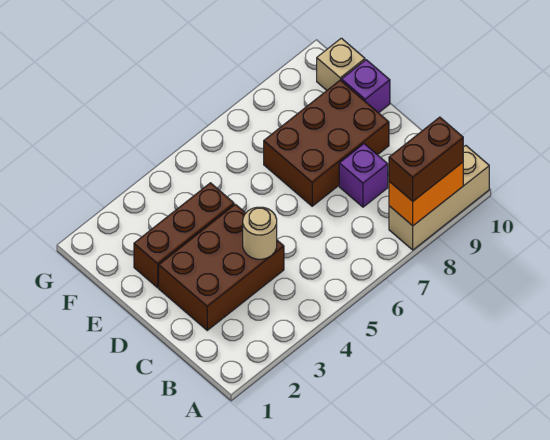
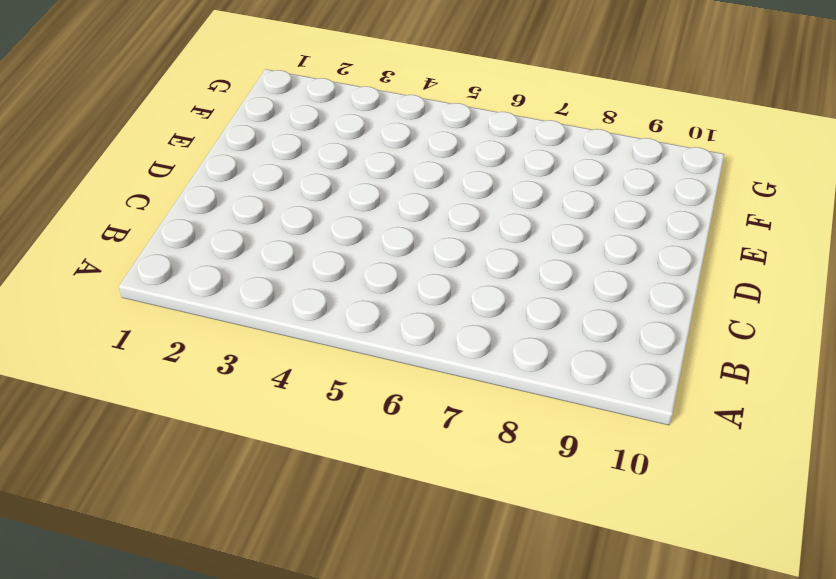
none -> tan brick A8:A10 level 1
none -> brown brick C2:D4 level 1

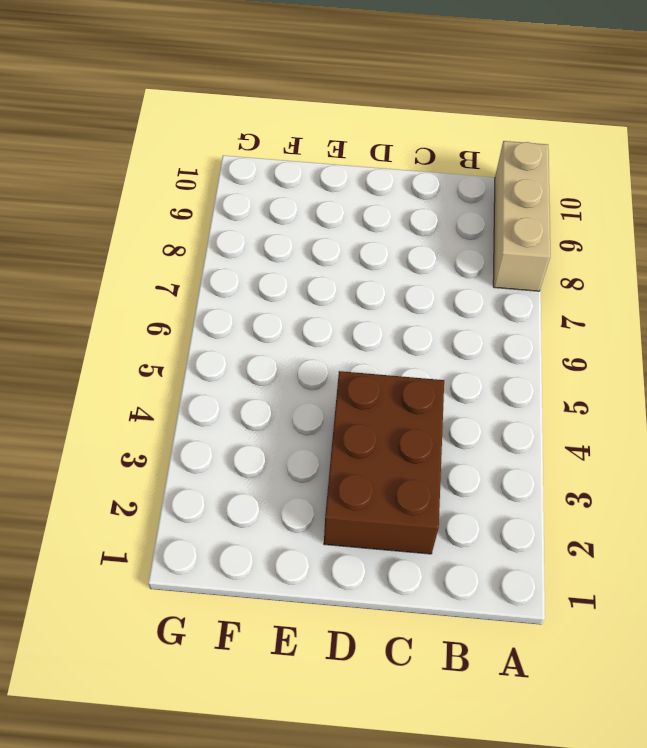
none -> purple brick C8 level 1
none -> brown brick D7:E9 level 1

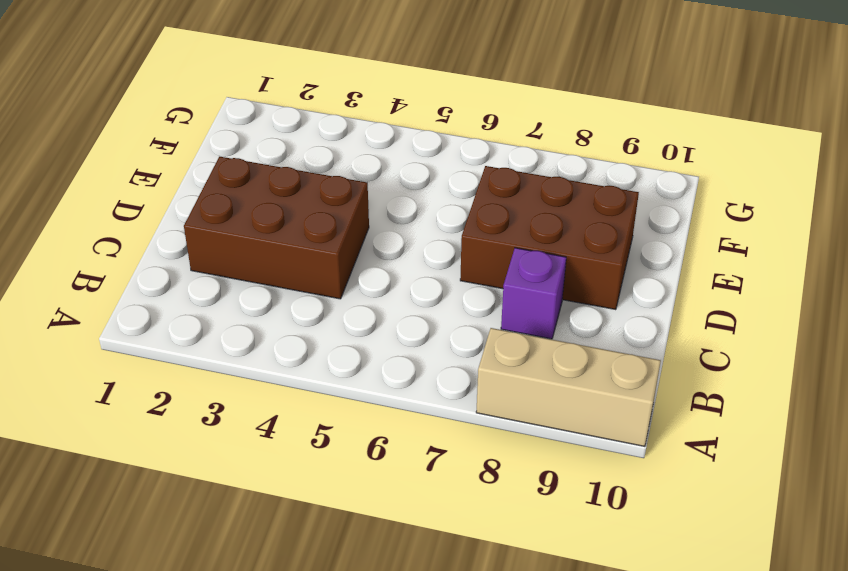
none -> brown brick E2:E4 level 1
none -> purple brick E10 level 1

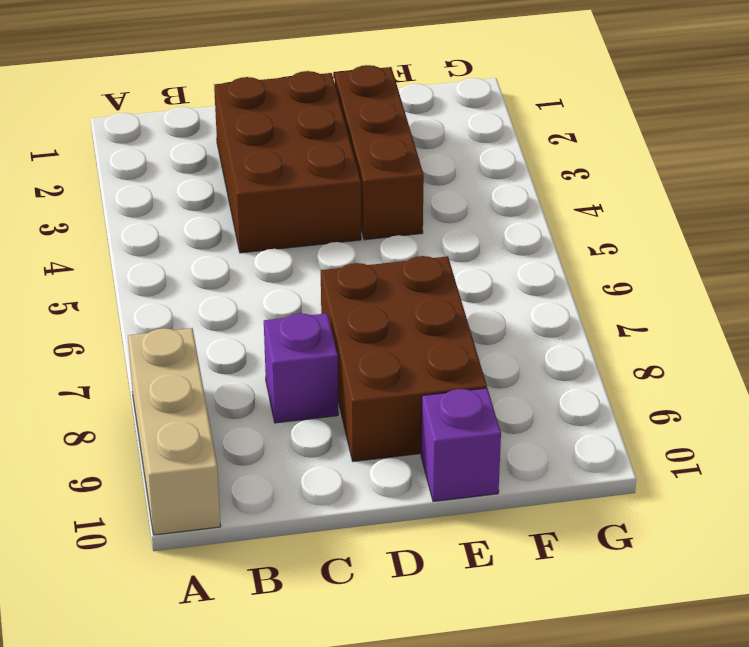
none -> tan brick F10 level 1
none -> orange brick A8:A9 level 2

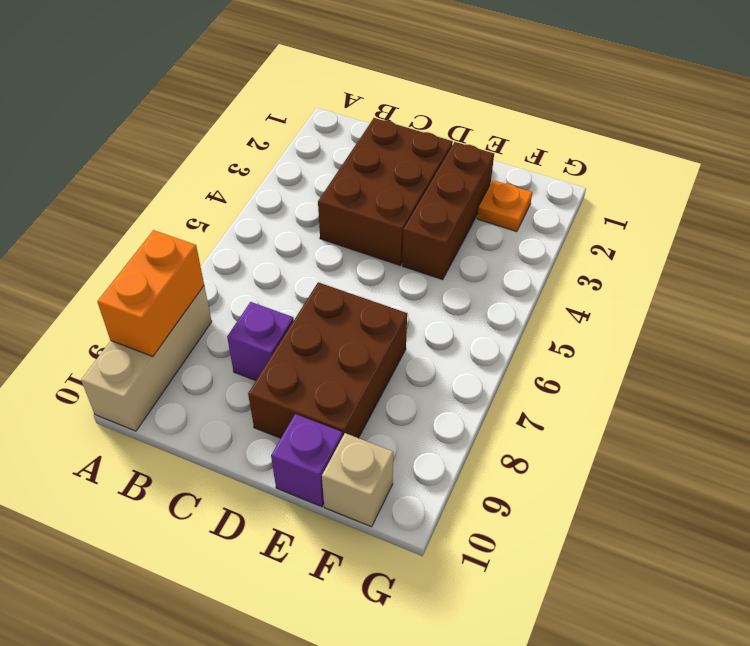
orange plate F2 level 1 -> none
none -> tan round brick C4 level 2
none -> brown brick A8:A9 level 3

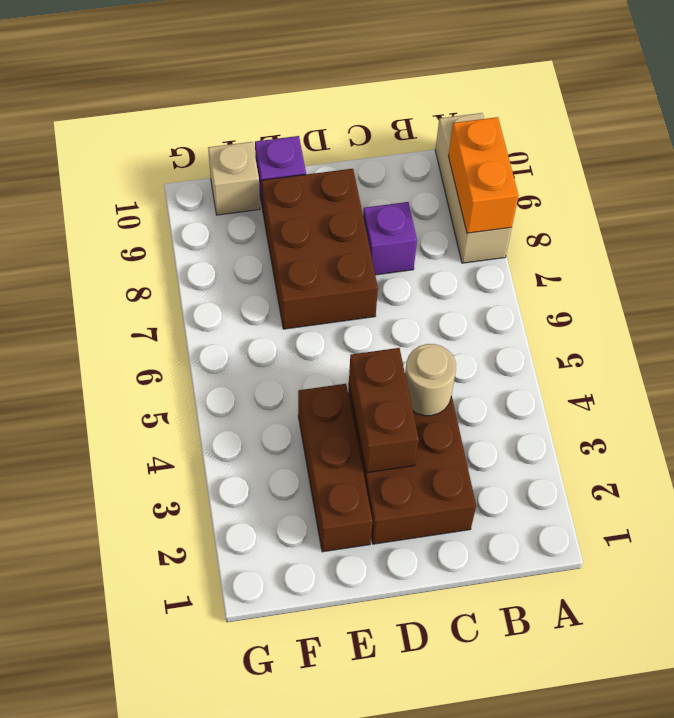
brown brick D3:D4 level 2 -> brown brick A8:A9 level 3

